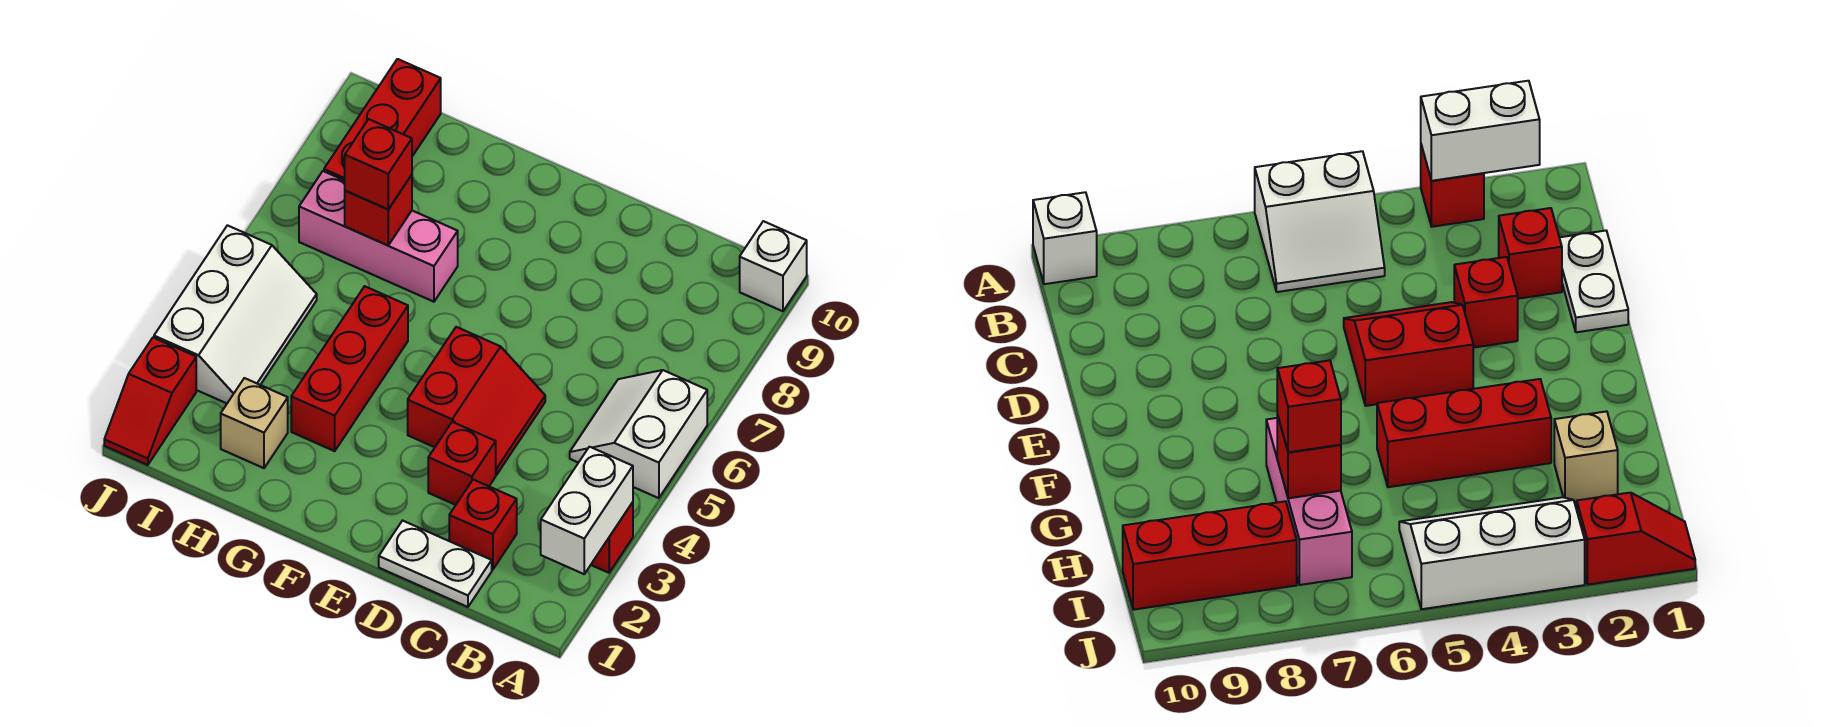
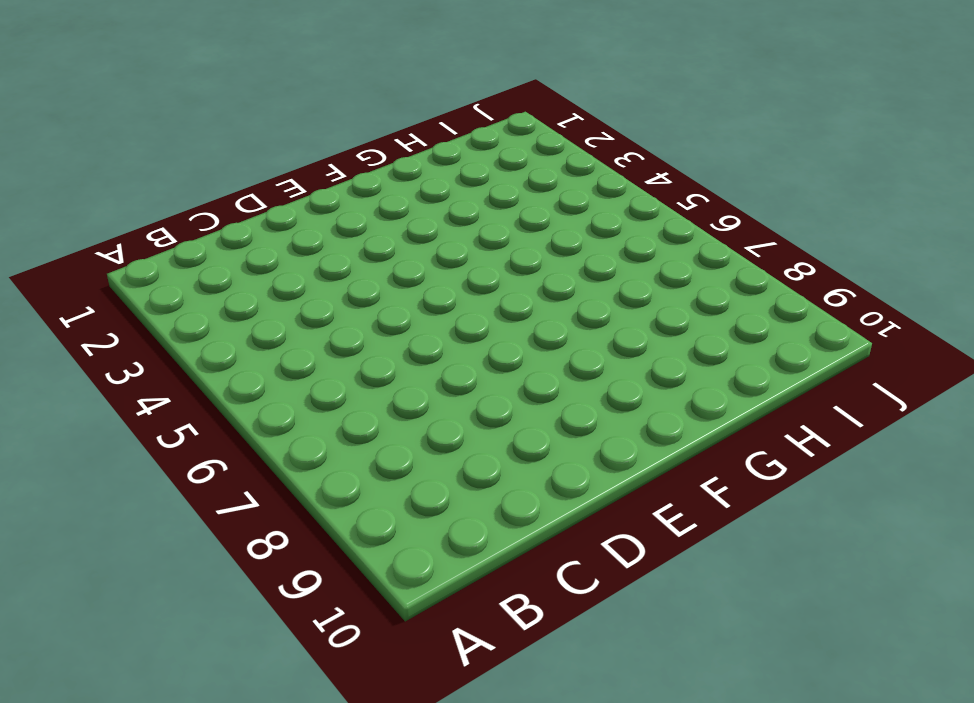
none -> red brick A3 level 1
none -> white slope A5:B6 level 1 top A
none -> white brick A10 level 1

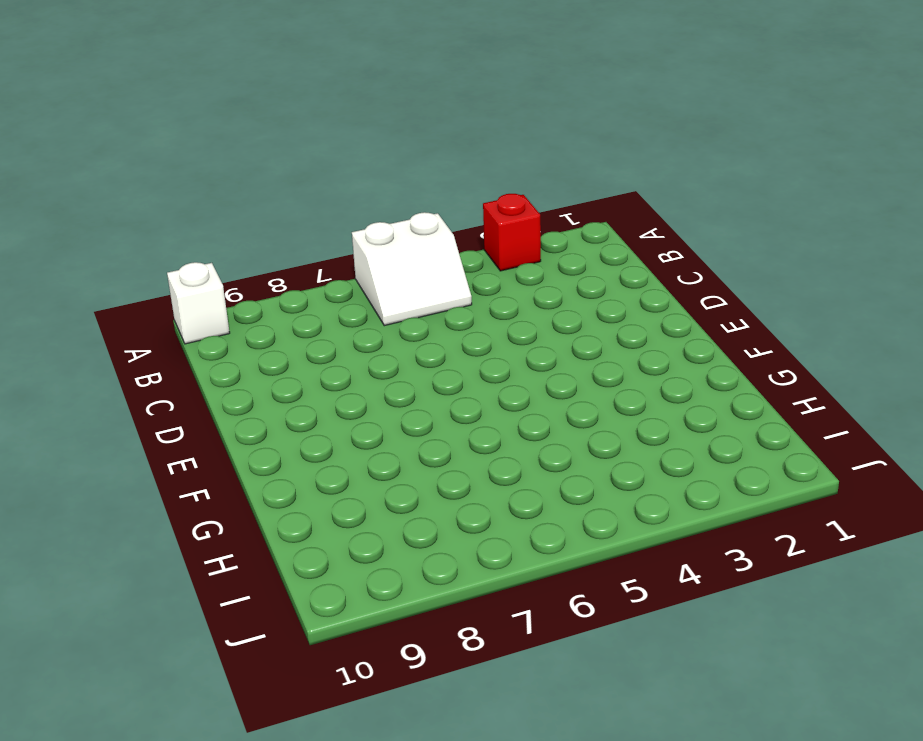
none -> white plate C1:D1 level 1
none -> red brick C2 level 1
none -> red brick D3 level 1

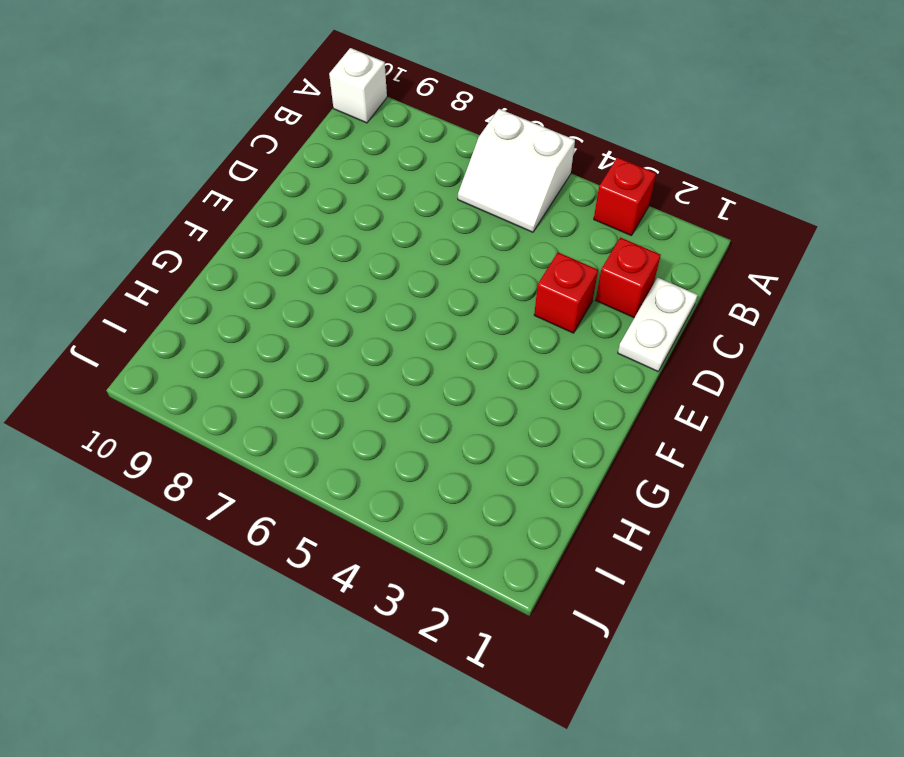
none -> red slope D4:E5 level 1 top E
none -> red brick G3:G5 level 1
none -> pink brick G7:I7 level 1

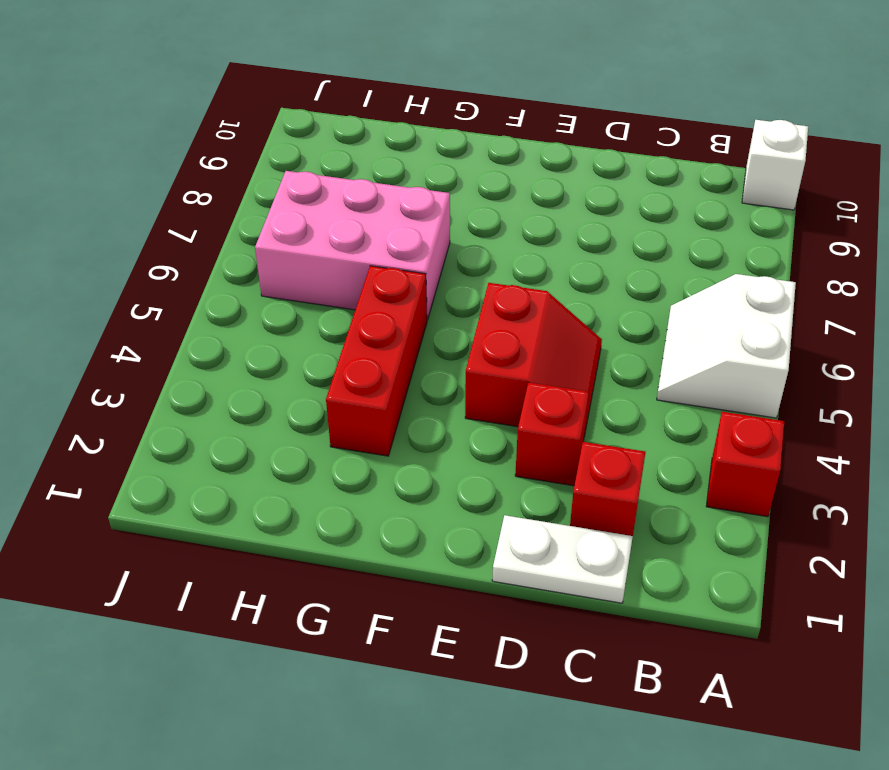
pink brick G6:I7 level 1 -> pink brick G7:I7 level 1
none -> tan brick H2 level 1
none -> white slope I3:J5 level 1 top J
none -> red brick I8:I10 level 1

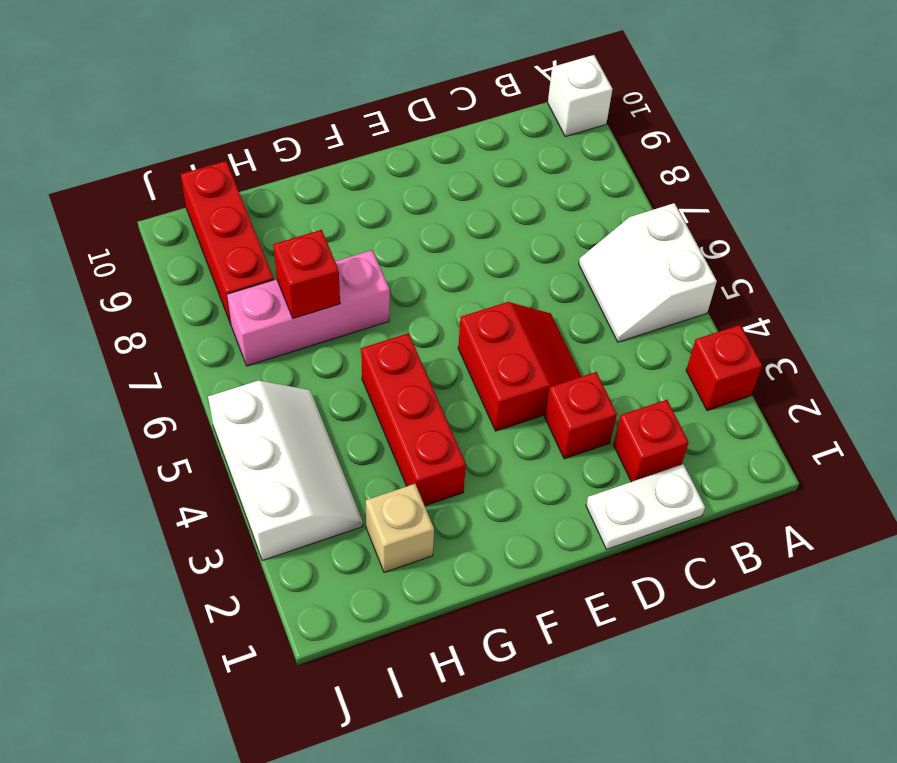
none -> red slope J1:J2 level 1 top 2
none -> white brick A2:A3 level 2
none -> red brick H7 level 3

